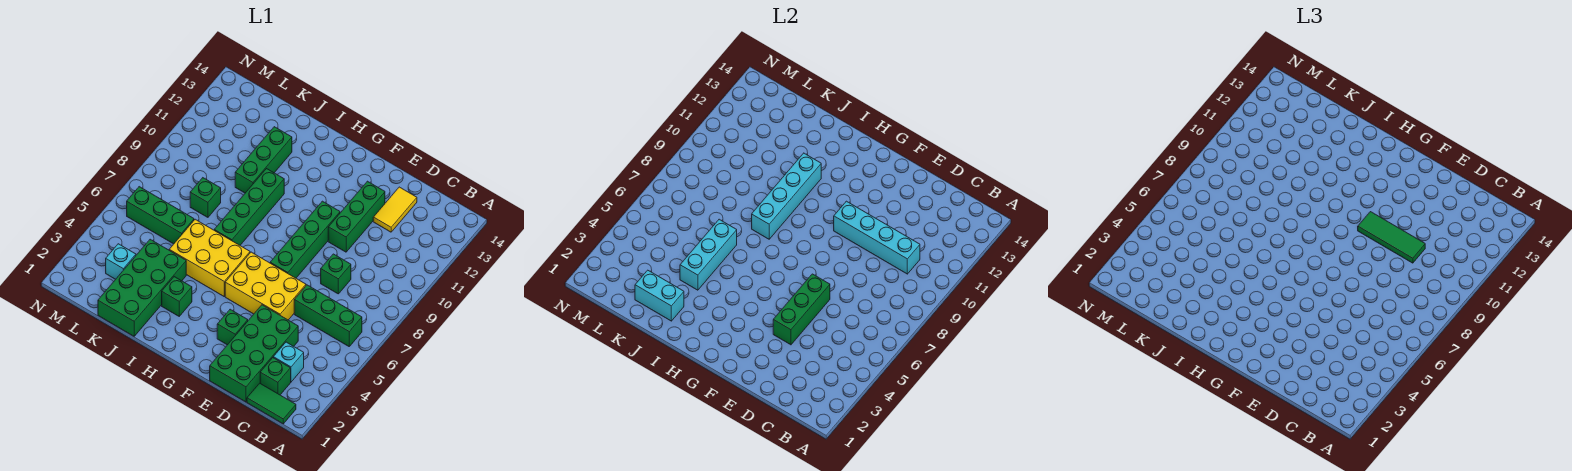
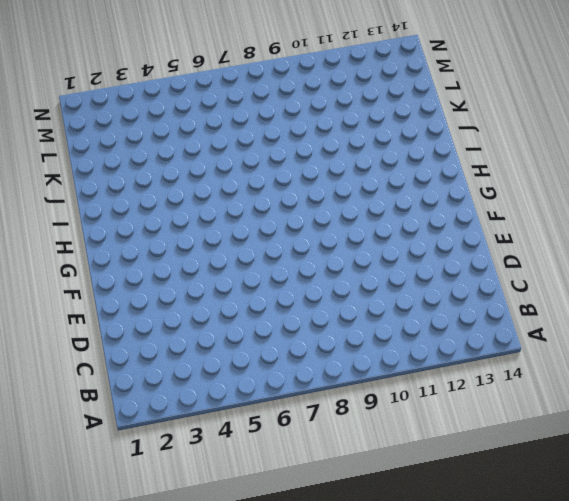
none -> green tile B1:C1 level 1
none -> green brick B6:D6 level 1
none -> green brick C2 level 1

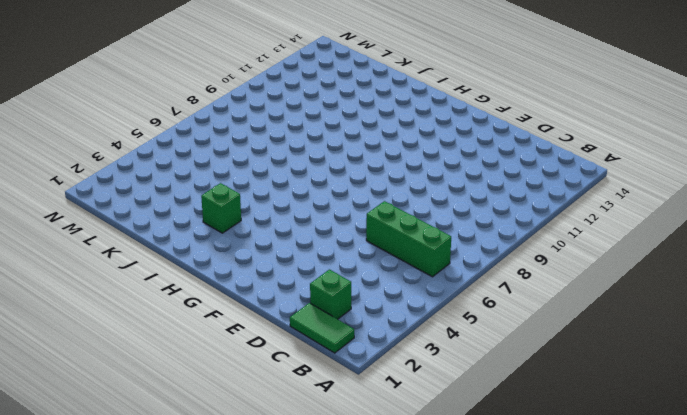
none -> cyan brick C3 level 1
none -> green brick D1:E4 level 1
none -> green brick D8 level 1

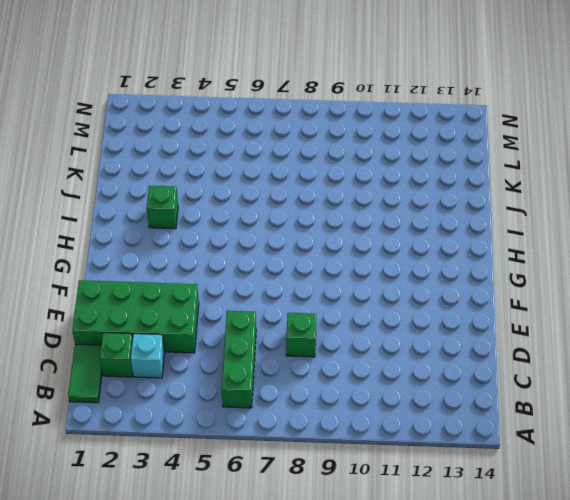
none -> yellow tile D12:D13 level 1
none -> yellow brick E5:G6 level 1
none -> green brick E10:E12 level 1

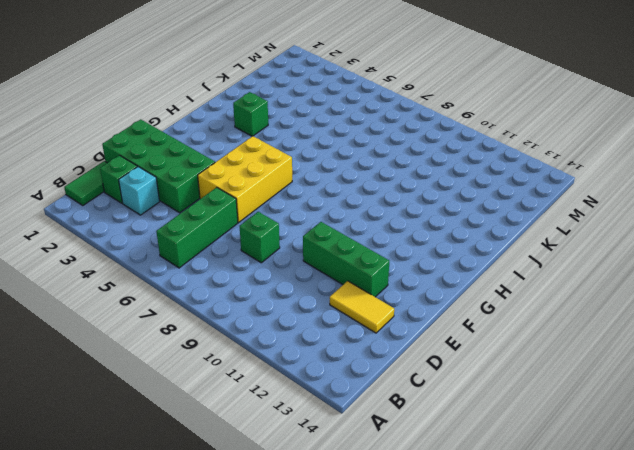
none -> green brick F3 level 1
none -> green brick F7:F10 level 1
none -> yellow brick H5:J6 level 1

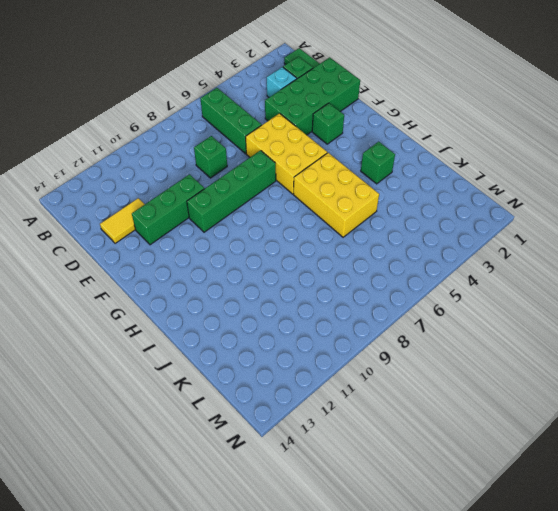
none -> green brick I7:I10 level 1
none -> green brick J1:K4 level 1
none -> green brick J10:J12 level 1

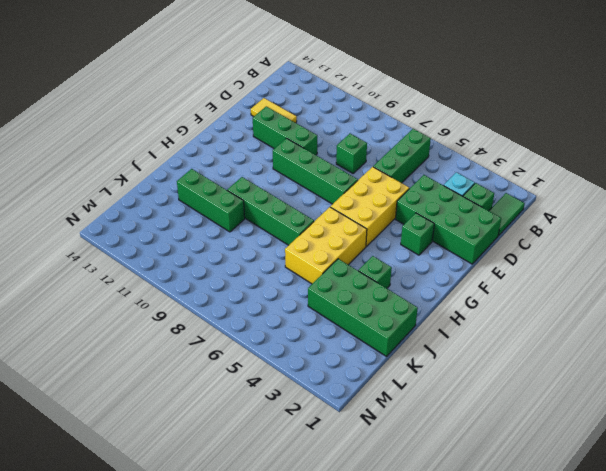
none -> green brick K6:M6 level 1
none -> green brick K8 level 1
none -> cyan brick L3 level 1

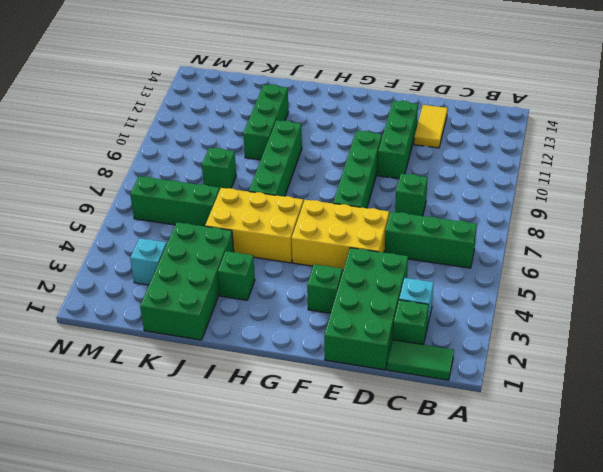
none -> cyan brick C10:F10 level 2
none -> green brick E4:E6 level 2
none -> cyan brick I8:I11 level 2

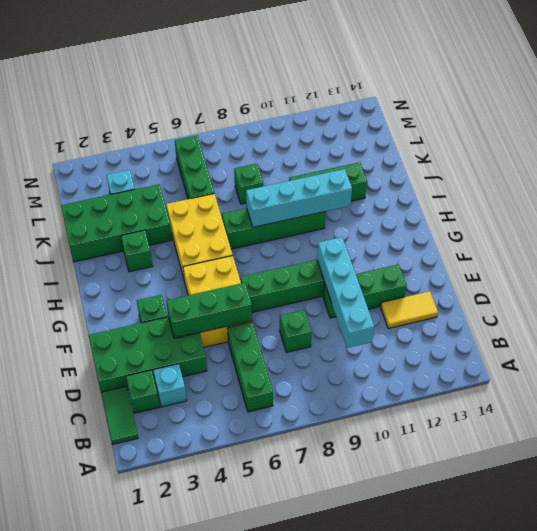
none -> cyan brick J2:K2 level 2
none -> cyan brick J4:J6 level 2
none -> green tile D10:F10 level 3

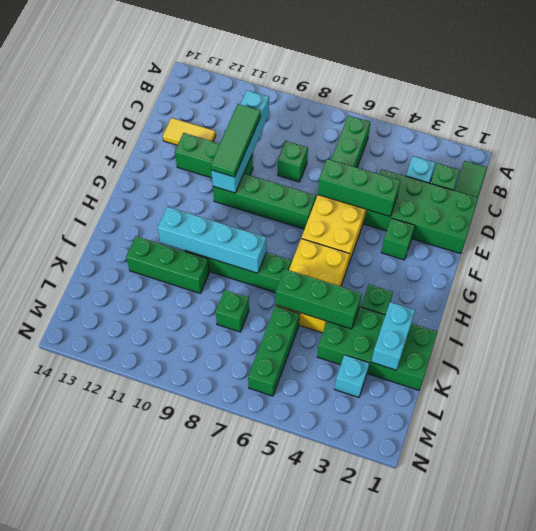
green brick J4:J6 level 2 -> cyan brick J4:J6 level 2

